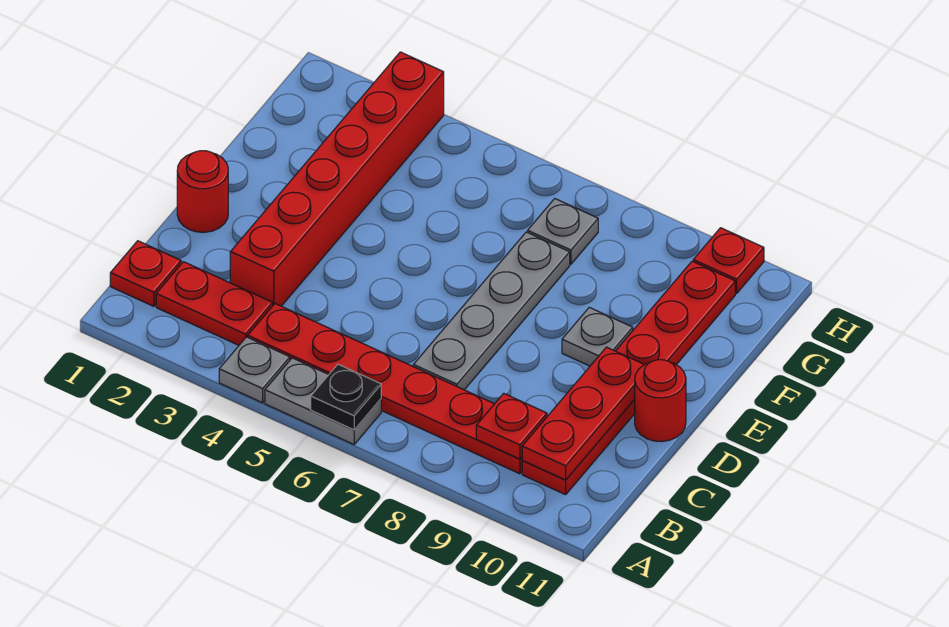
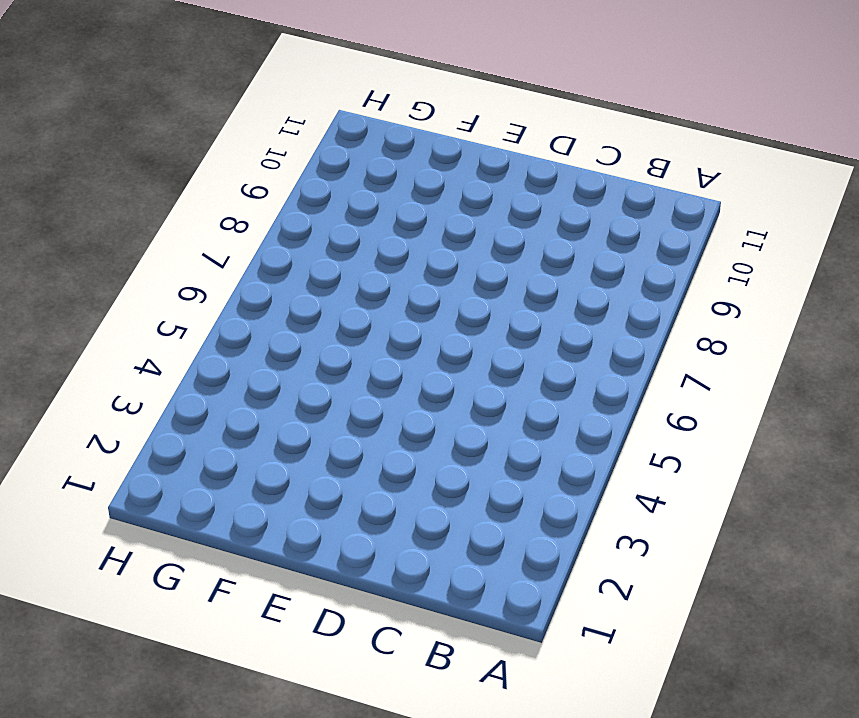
none -> grey plate A4 level 1
none -> grey plate A5:A6 level 1
none -> red plate B1 level 1

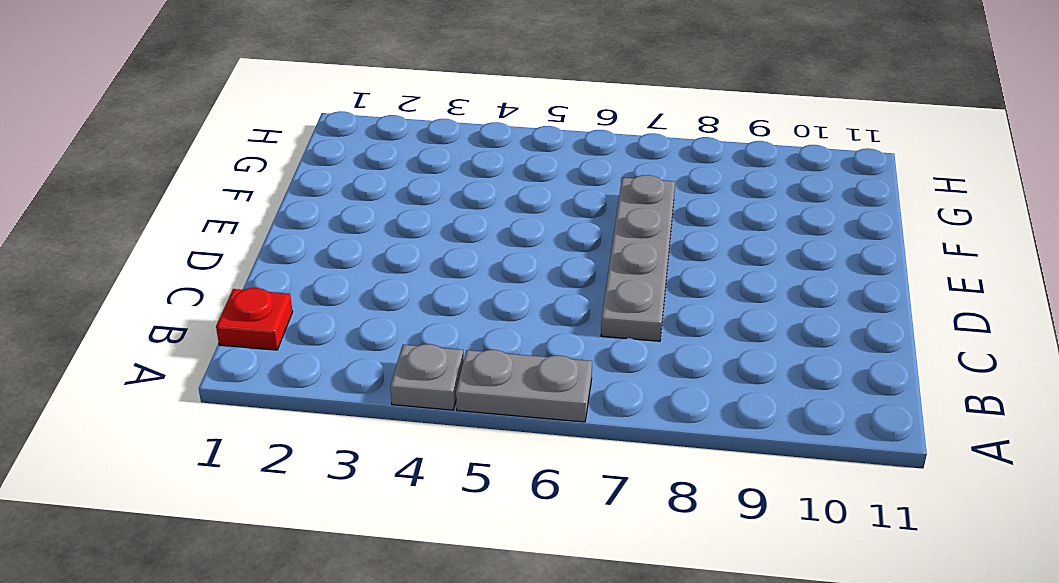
none -> red plate B2:B3 level 1
none -> red plate B4:B9 level 1
none -> red plate B10:G10 level 1

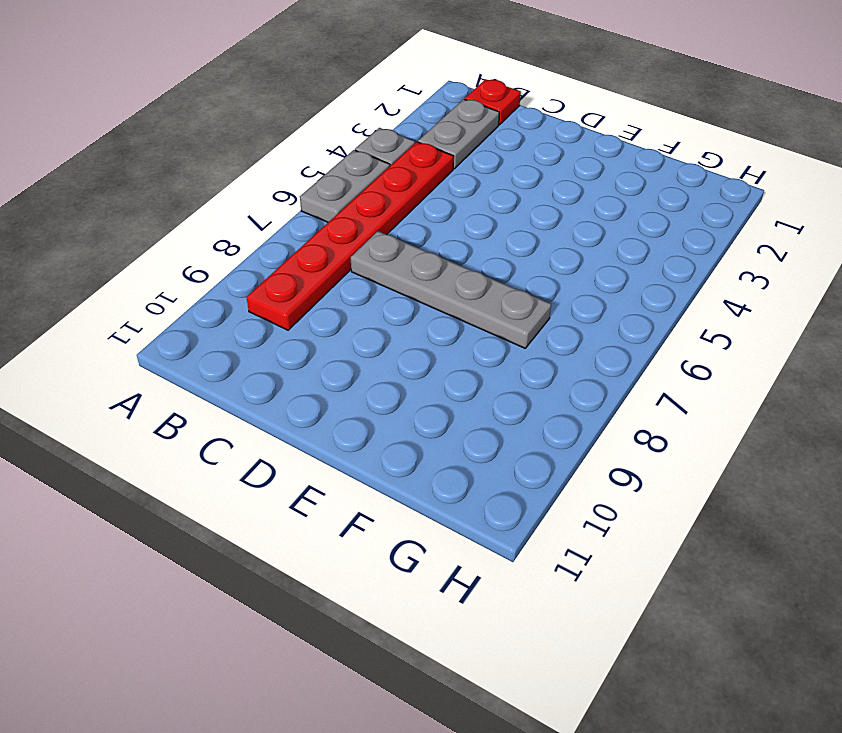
grey plate B2:B3 level 1 -> red plate B2:B3 level 1
none -> red plate B10:G10 level 1
none -> red brick C3:H3 level 1
none -> red round brick D1 level 1

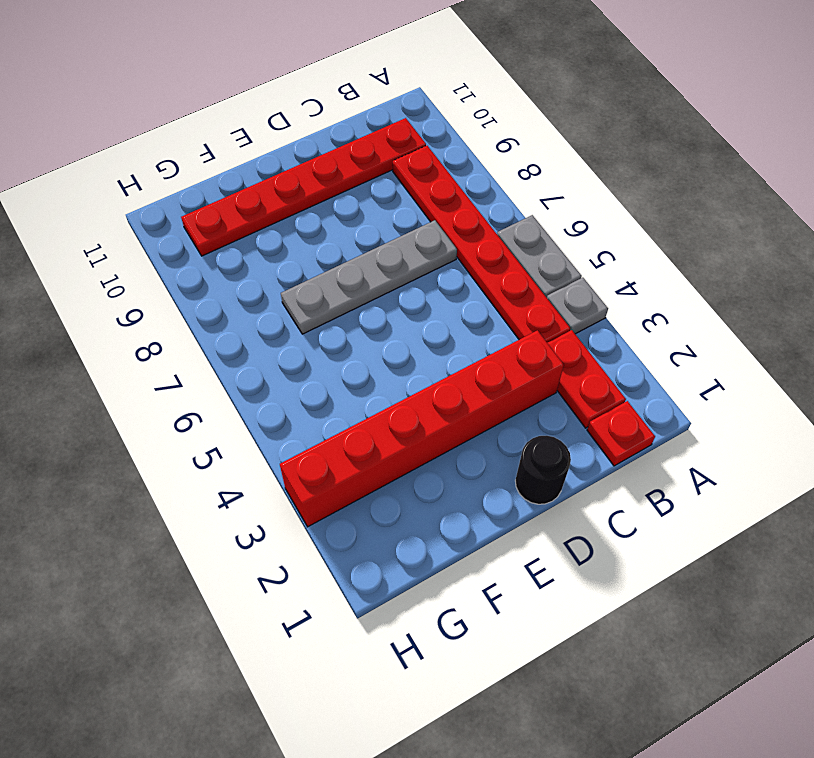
black round brick D1 level 1 -> red round brick D1 level 1
none -> red round brick D11 level 1
none -> grey plate E9 level 1
none -> grey plate G7 level 1

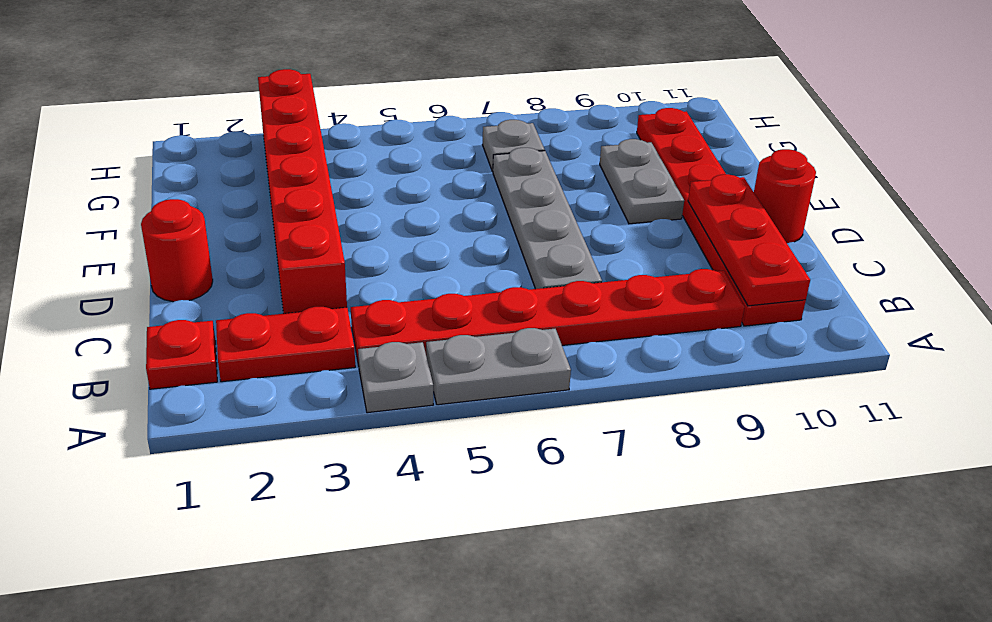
grey plate E9:F9 level 1 -> grey plate E9 level 1
none -> red plate H10 level 1
none -> black plate A6 level 2
none -> red plate B9 level 2

